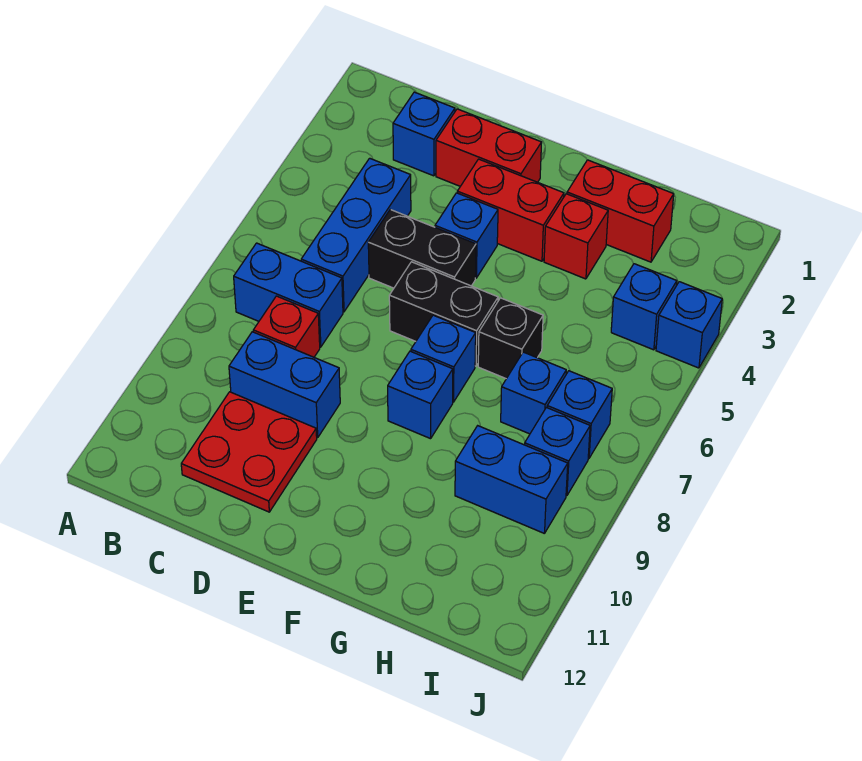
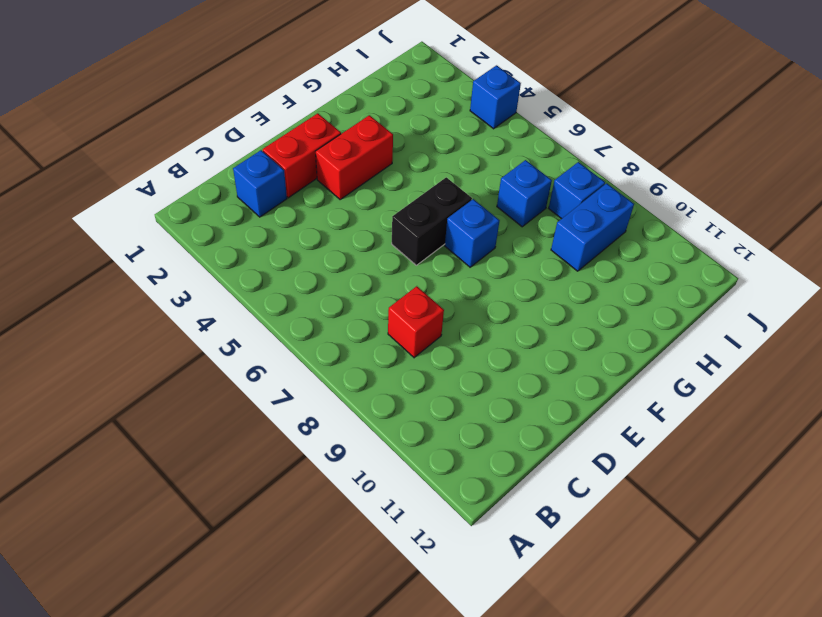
none -> blue brick B7:C7 level 1
none -> blue brick C4:C6 level 1
none -> blue brick C9:D9 level 1

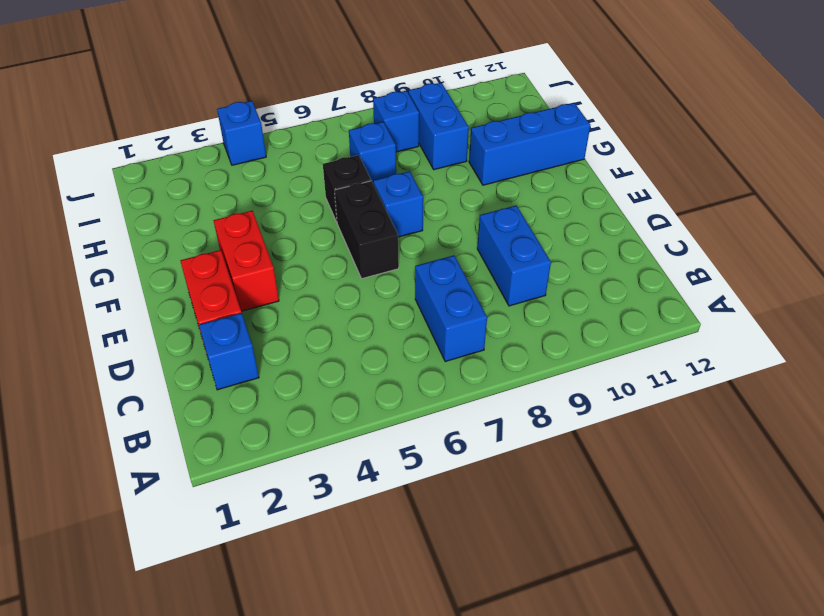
blue brick G10:G12 level 1 -> blue brick C4:C6 level 1
none -> red brick C8 level 1
none -> red plate C10:D11 level 1
none -> black brick D5:E5 level 1

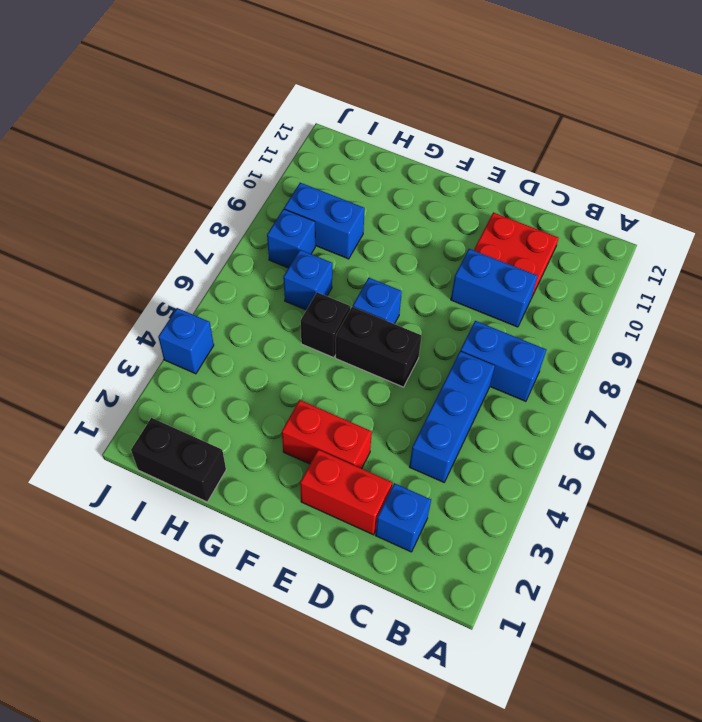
black brick H1:I1 level 1 -> black brick D5:E5 level 1
none -> red brick C8 level 1
none -> blue brick E4 level 1
none -> blue brick F8 level 1

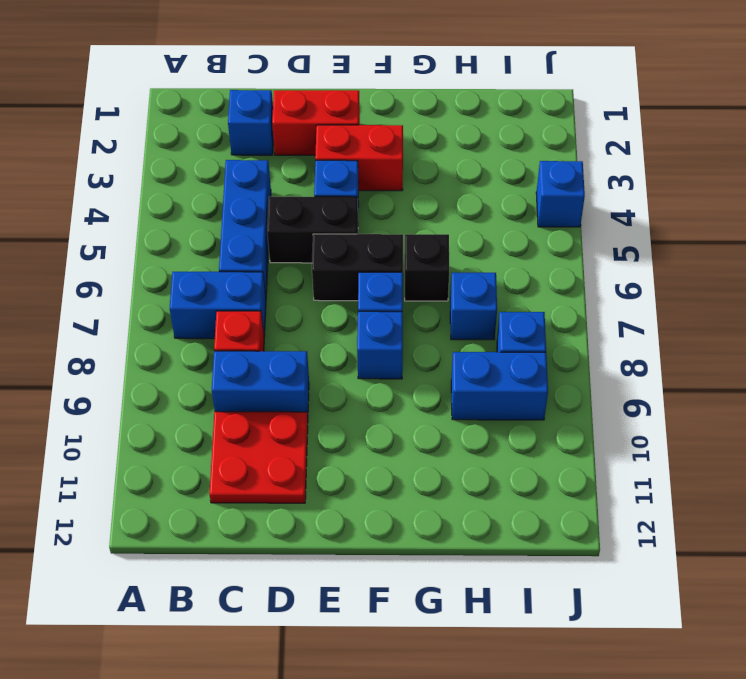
none -> red brick G2:H2 level 1
none -> red brick G3 level 1
none -> blue brick I4 level 1

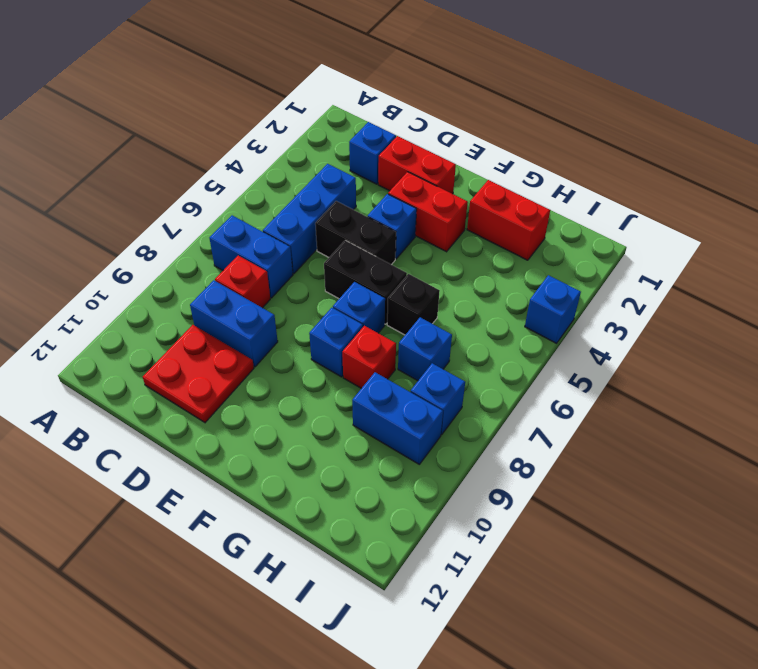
red brick G8 level 1 -> red brick G3 level 1
none -> blue brick I4 level 1
none -> blue brick I7 level 1

